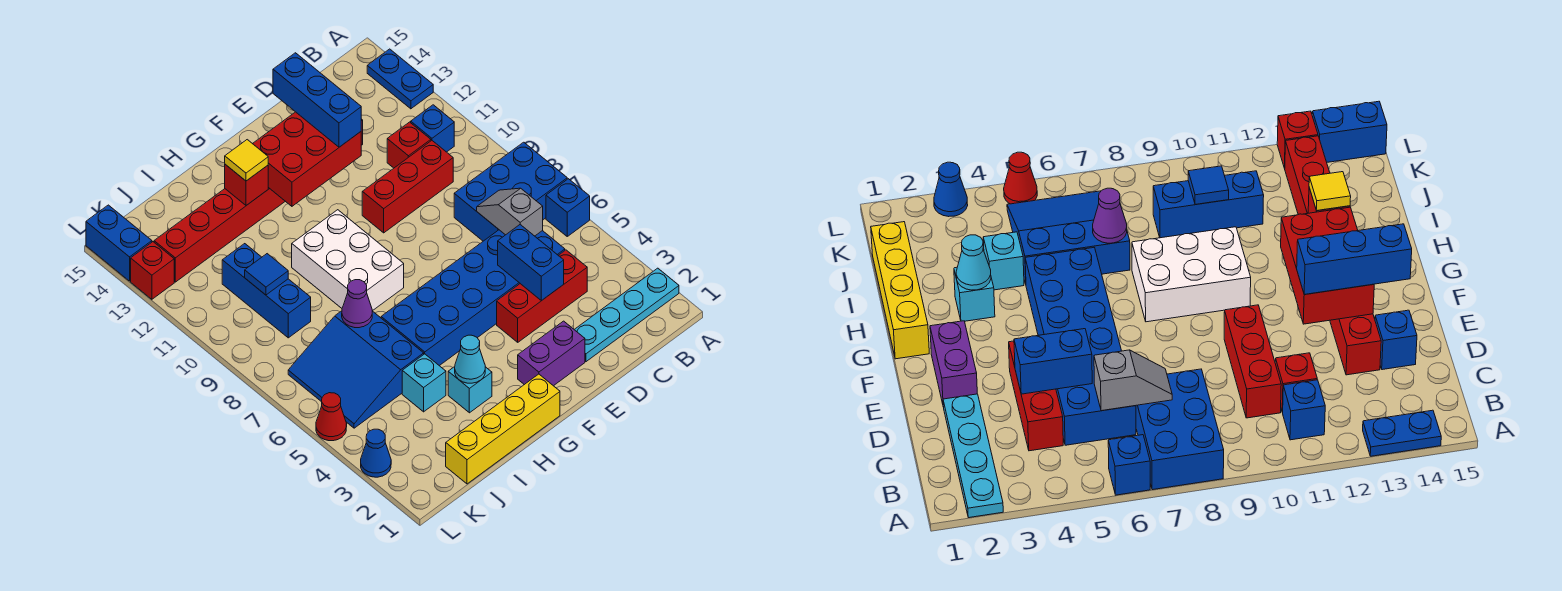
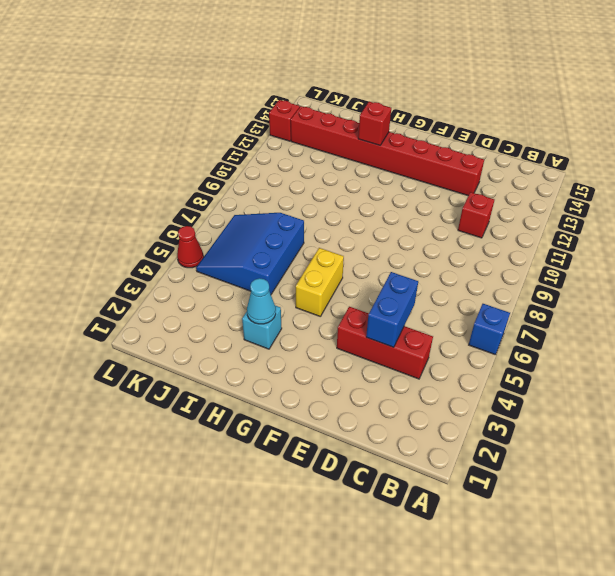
yellow brick G5:G6 level 1 -> blue brick C5:H6 level 1
none -> cyan plate A2:D2 level 1
none -> blue brick A7:C8 level 1
none -> blue plate A13:A14 level 1
none -> blue brick B11 level 1

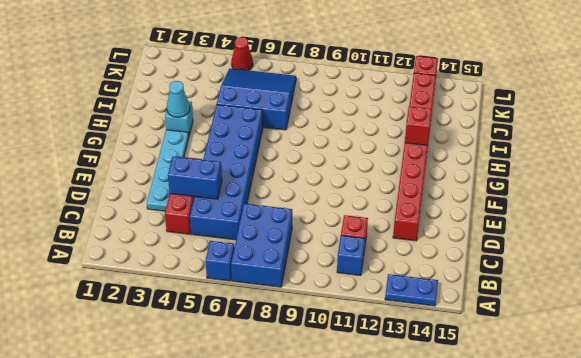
cyan plate D3:G3 level 1 -> cyan plate A2:D2 level 1
none -> red brick C10:E10 level 1
none -> blue brick D14 level 1
none -> purple brick E2:F2 level 1
none -> yellow brick G1:J1 level 1

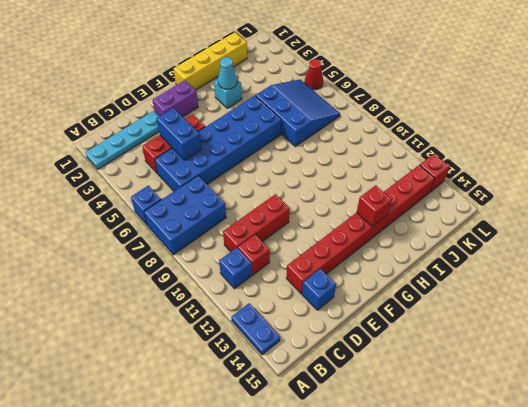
none -> white brick G8:H10 level 1
none -> cyan brick I4 level 1
none -> blue brick J9:J11 level 1
none -> blue cone L3 level 1

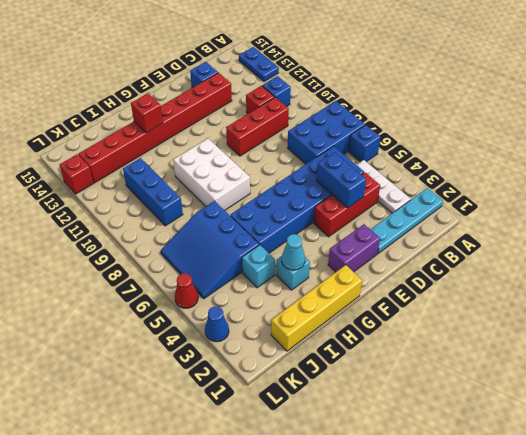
white plate B3:B5 level 1 -> none
none -> blue brick L14:L15 level 1
none -> grey slope C6:C7 level 2 top 6
none -> red brick E12:G13 level 2
none -> purple cone I7 level 2

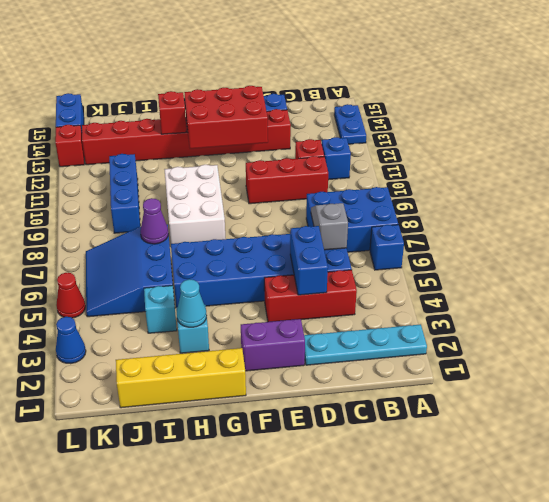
none -> blue tile J10 level 2
none -> blue brick E12:E14 level 3
none -> yellow tile H13 level 3

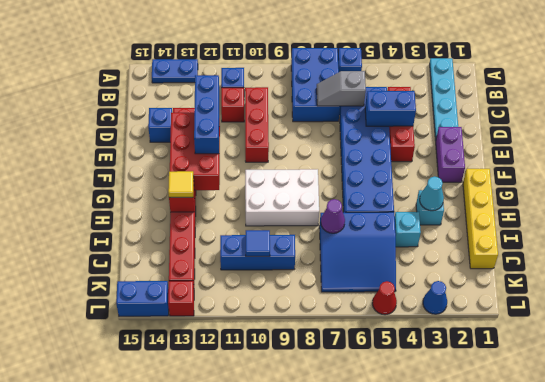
blue brick D12:F12 level 3 -> blue brick E12:E14 level 3

